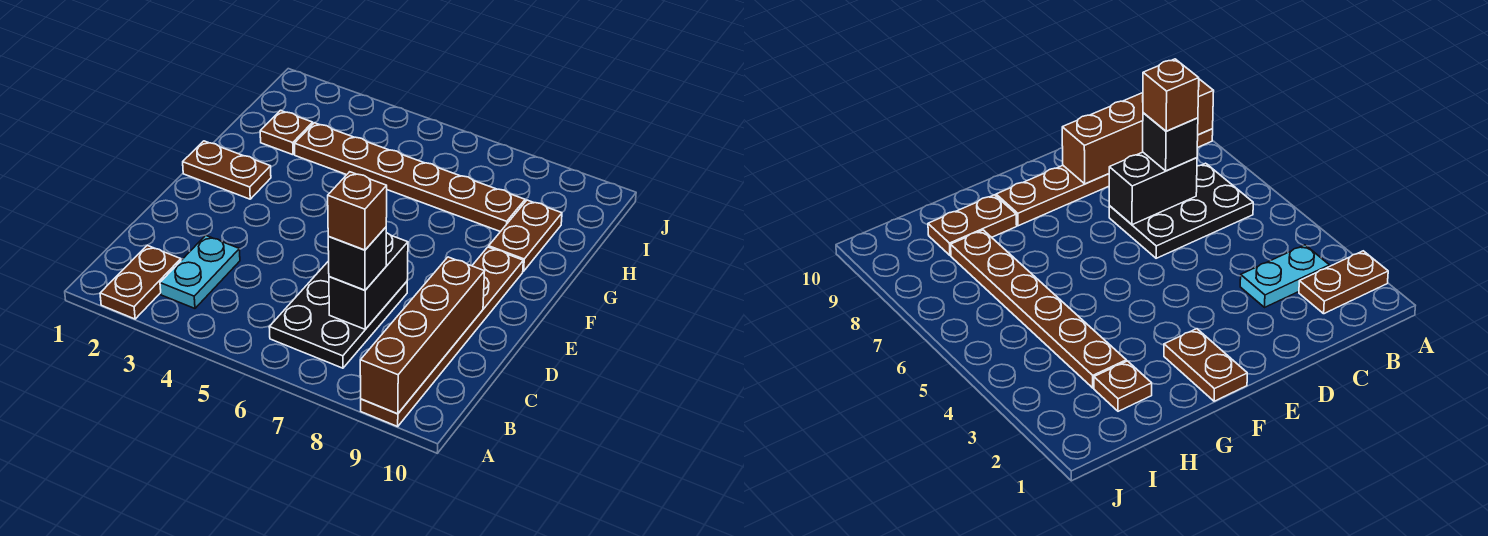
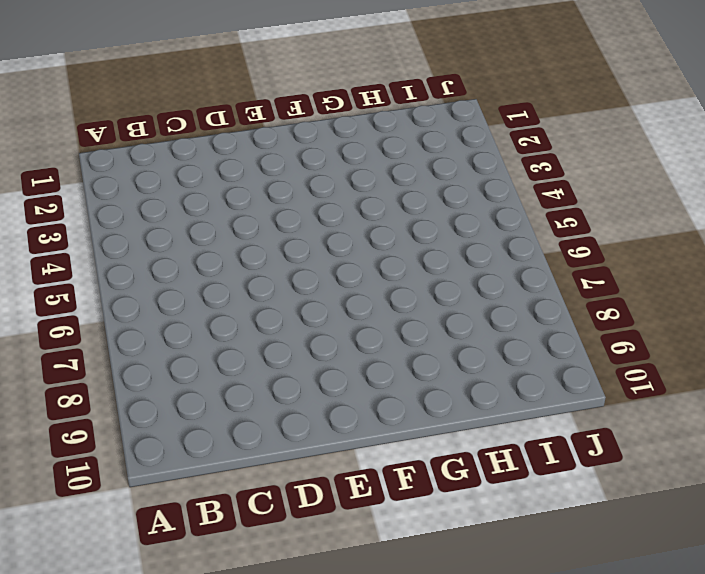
none -> brown plate A2:B2 level 1
none -> brown plate A9:F9 level 1
none -> cyan plate B3:C3 level 1

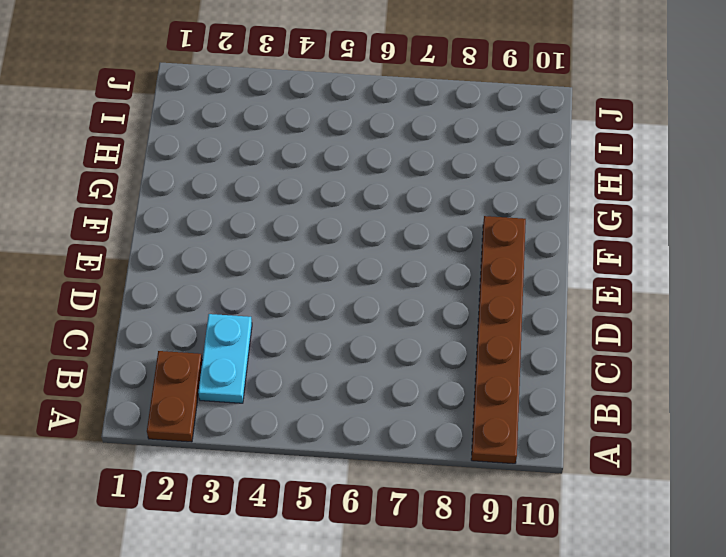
none -> black plate B6:D7 level 1
none -> brown plate F1:F2 level 1
none -> brown plate G9:H9 level 1

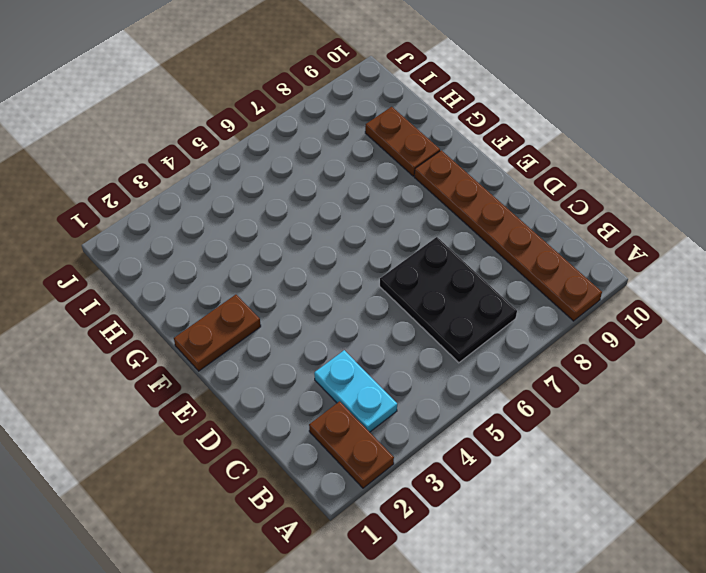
none -> brown plate H2 level 1
none -> brown plate H3:H8 level 1
none -> brown brick A9:D9 level 2

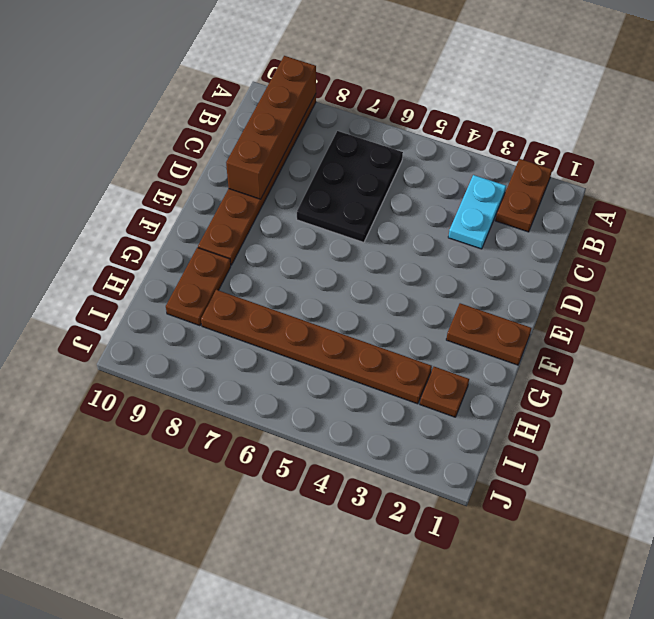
none -> black brick C7:D7 level 2
none -> black brick C7 level 3
none -> brown brick C7 level 4

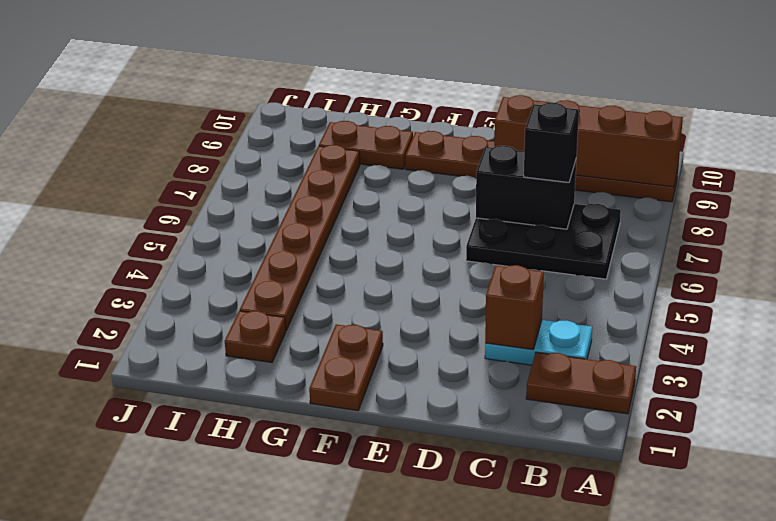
brown brick C3 level 2 -> brown brick C7 level 4

